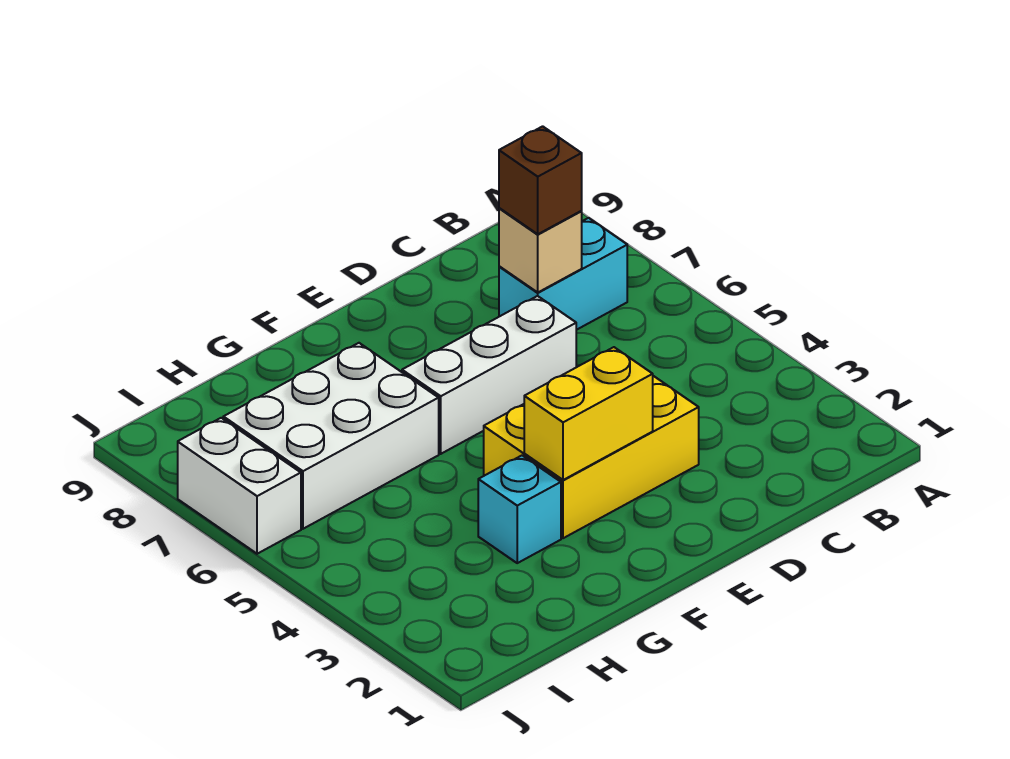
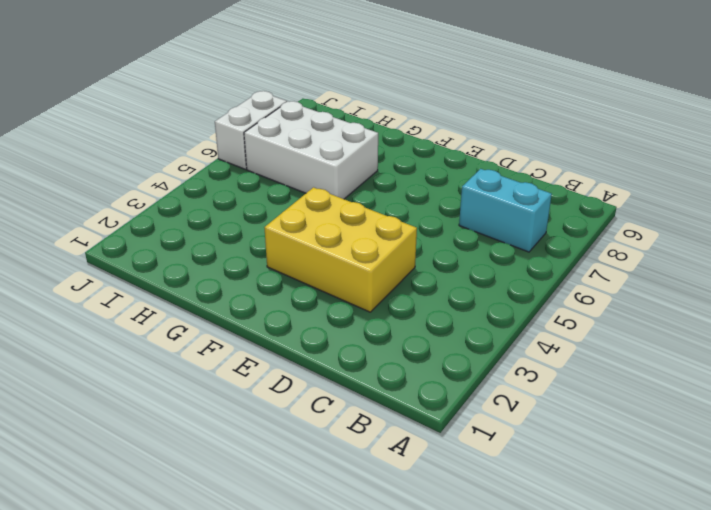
none -> white brick D6:F6 level 1
none -> cyan brick G3 level 1

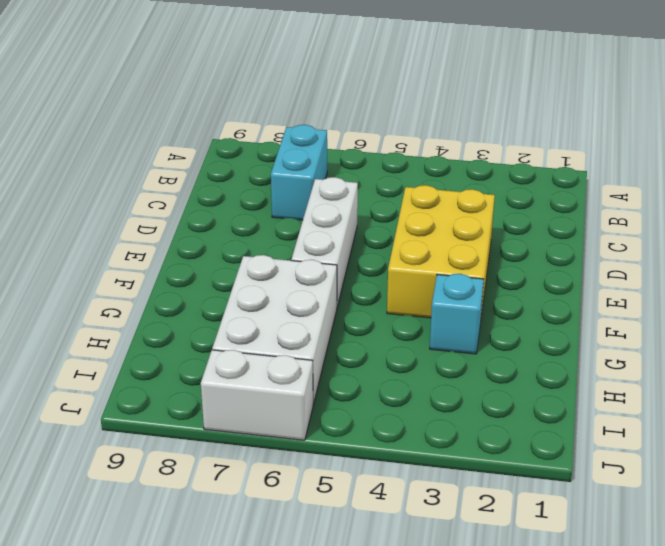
none -> tan brick C7 level 2
none -> yellow brick E3:F3 level 2

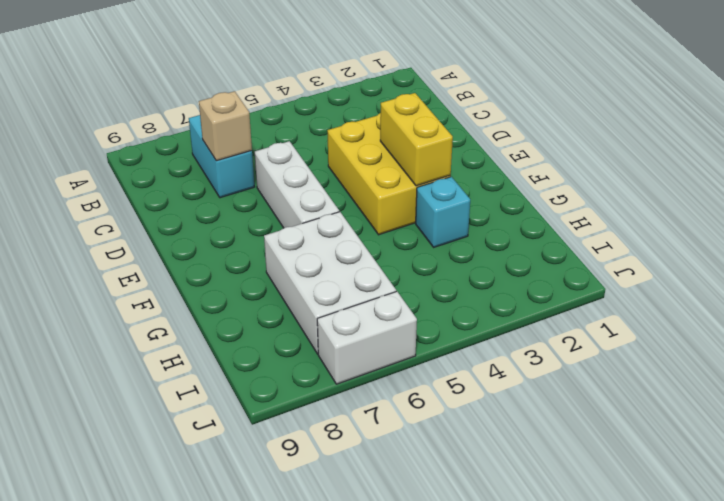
none -> brown brick C7 level 3

